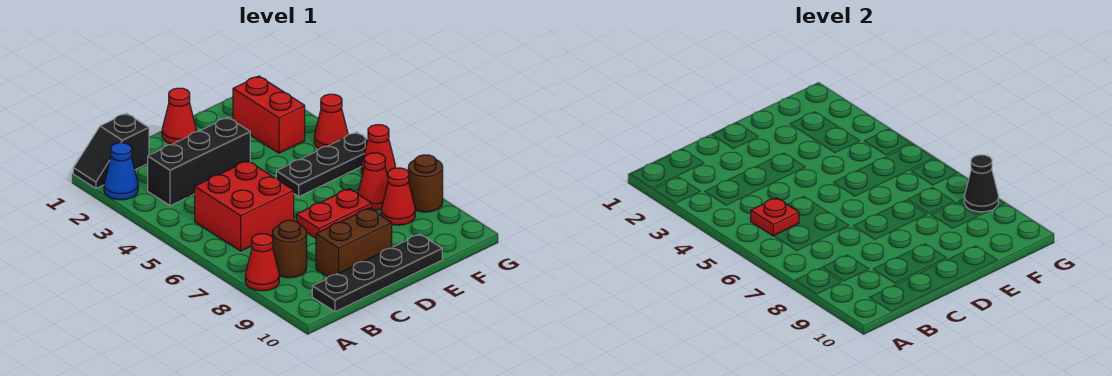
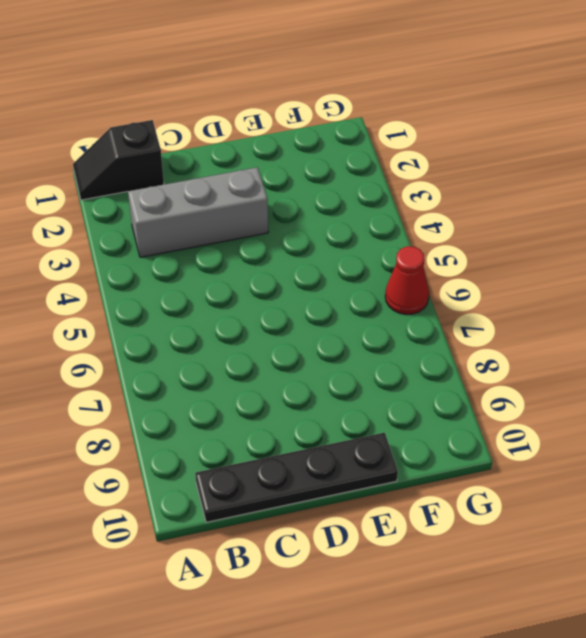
grey brick B3:D3 level 1 -> black brick B3:D3 level 1
none -> blue cone A2 level 1
none -> red cone A8 level 1
none -> red brick B5:C6 level 1

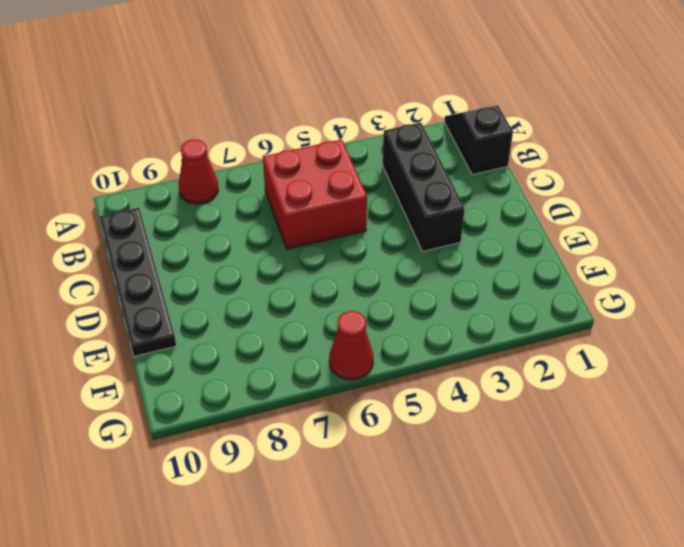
none -> blue cone A2 level 1
none -> brown round brick B8 level 1
none -> brown brick C9:D9 level 1

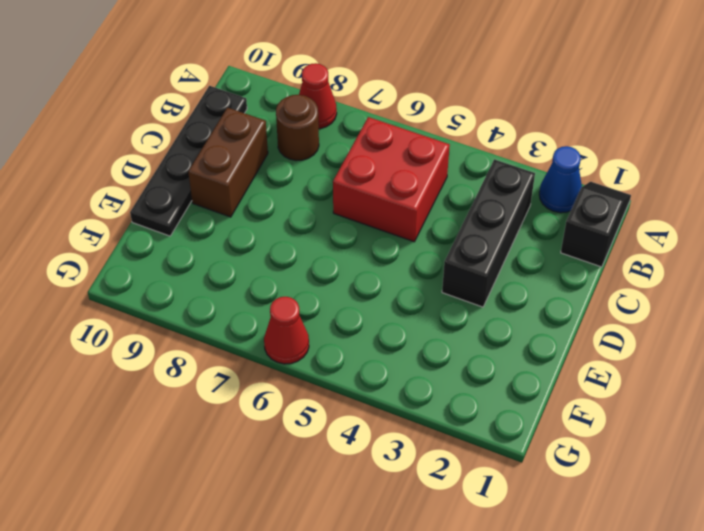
none -> red cone D1 level 1
none -> red plate D7:E7 level 1
none -> black plate E5:G5 level 1

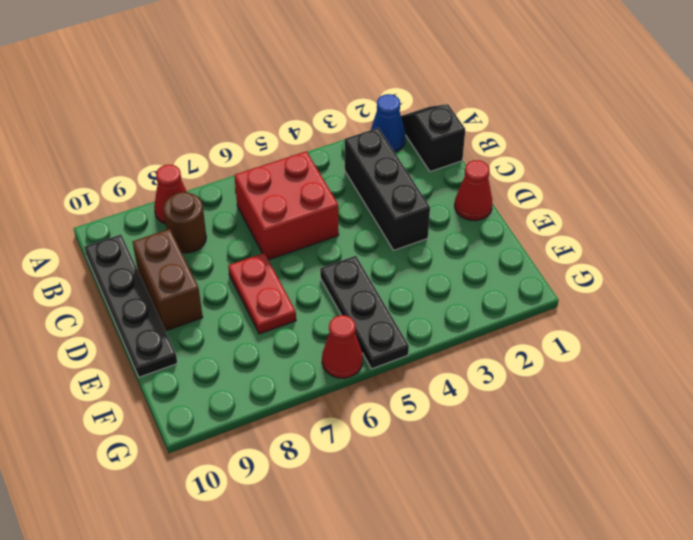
none -> red brick F2:F3 level 1
none -> red cone F7 level 1
none -> red cone F8 level 1

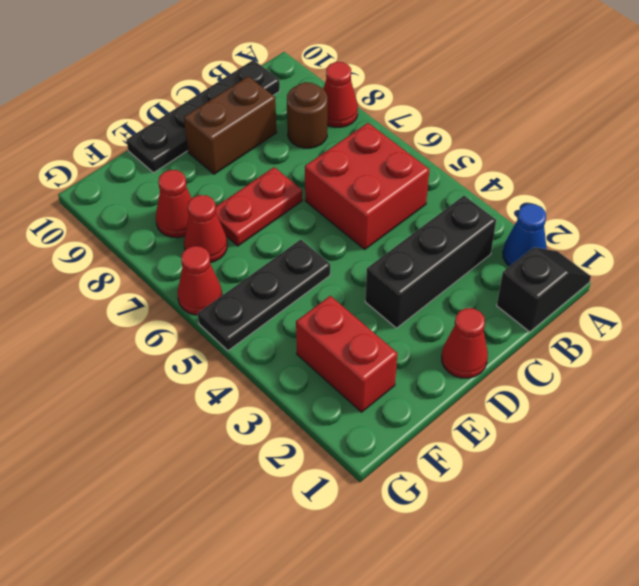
none -> red cone G4 level 1
none -> brown round brick G8 level 1
none -> red plate B5 level 2

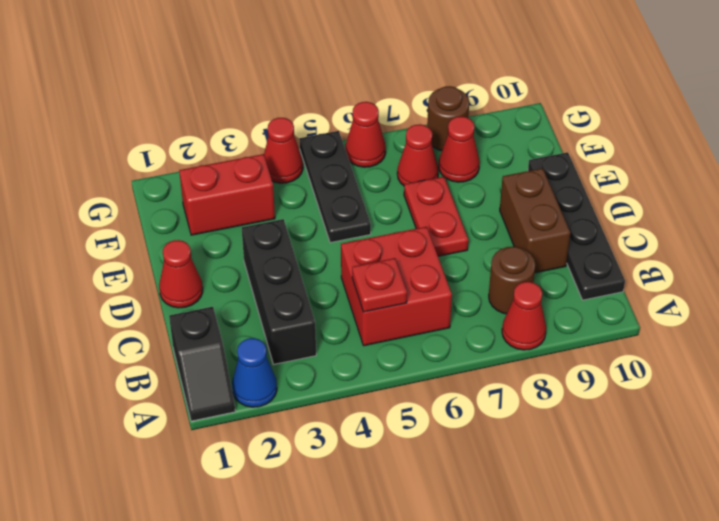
none -> black cone G8 level 2

